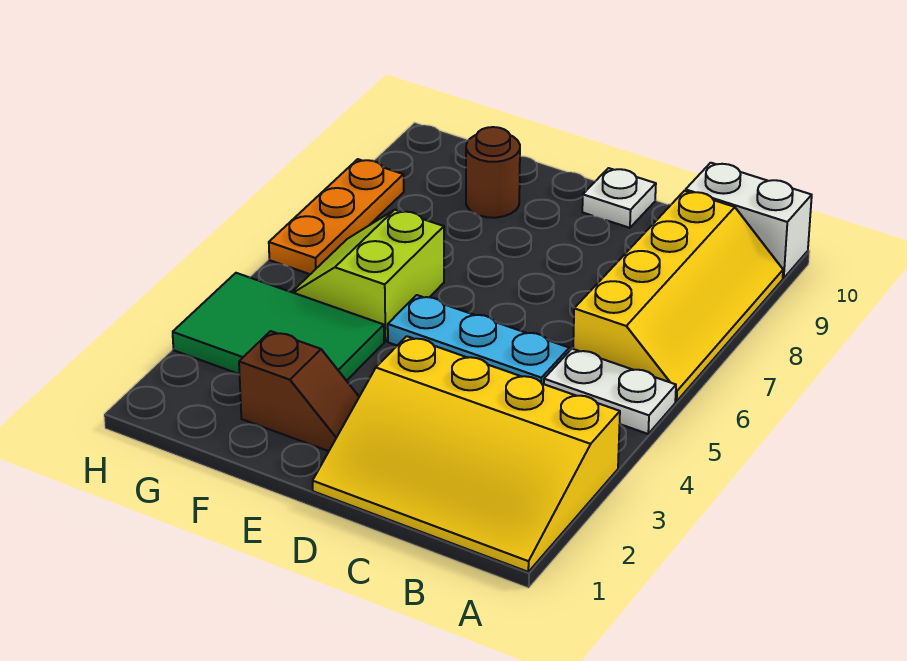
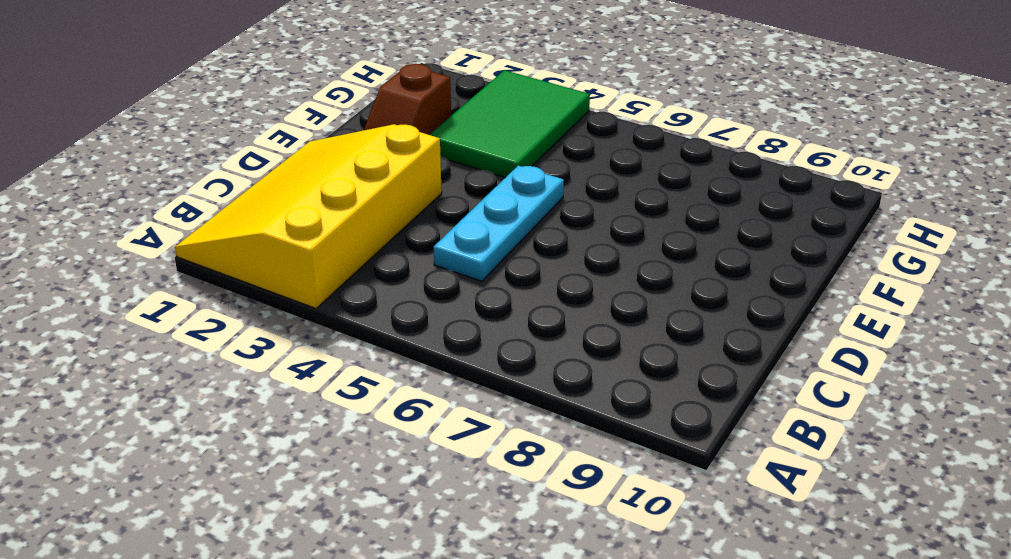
none -> white plate A5:B5 level 1
none -> yellow slope A6:B9 level 1 top B

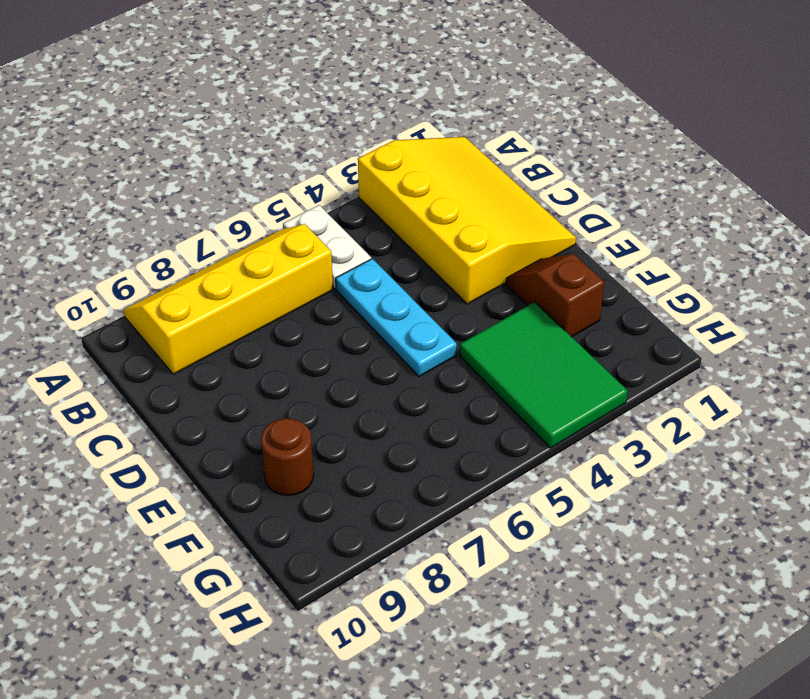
none -> white brick A10:B10 level 1
none -> white plate D10 level 1

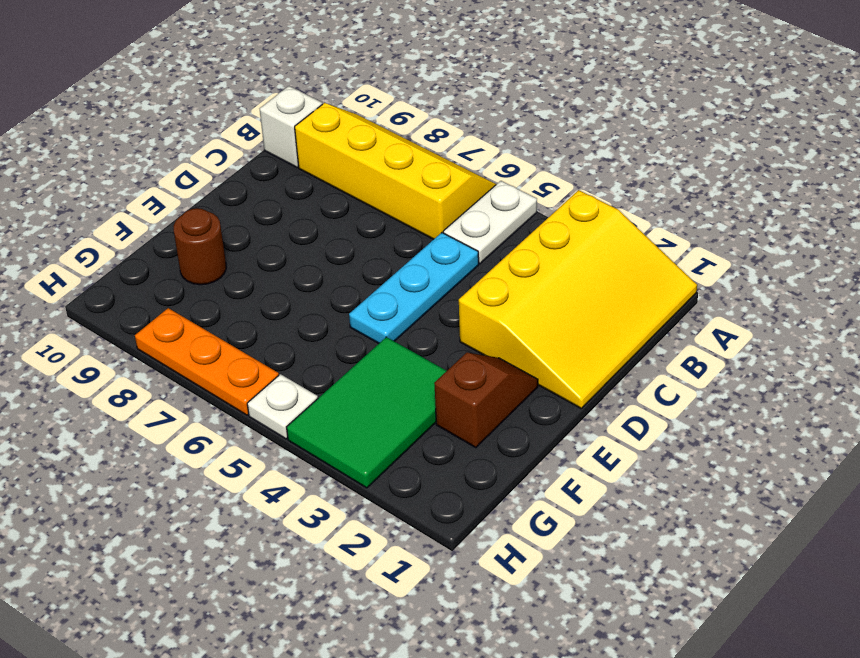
white brick B10 level 1 -> white brick A10:B10 level 1
white plate H5 level 1 -> white plate D10 level 1
none -> lime slope F5:G6 level 1 top F

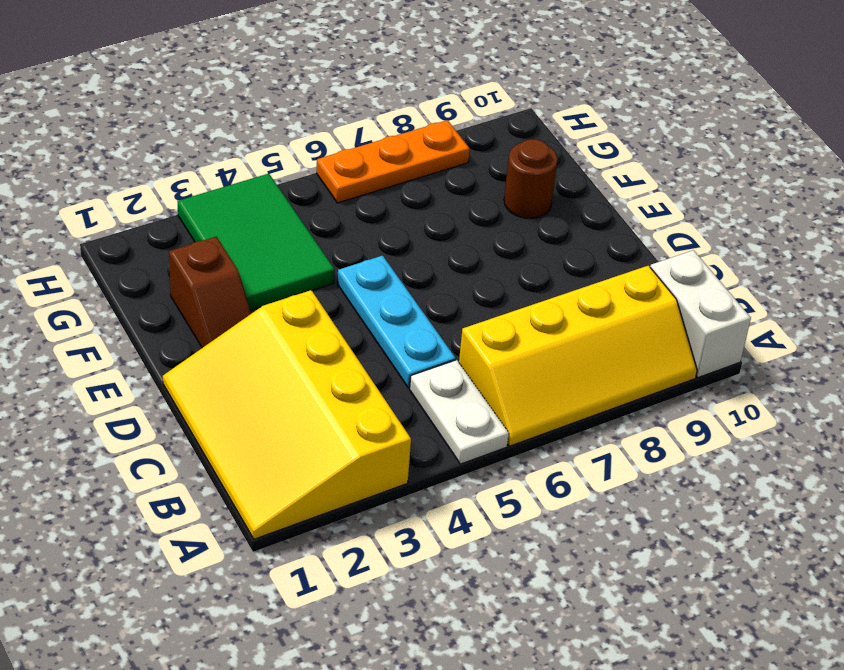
none -> white plate D10 level 1
none -> lime slope F5:G6 level 1 top F

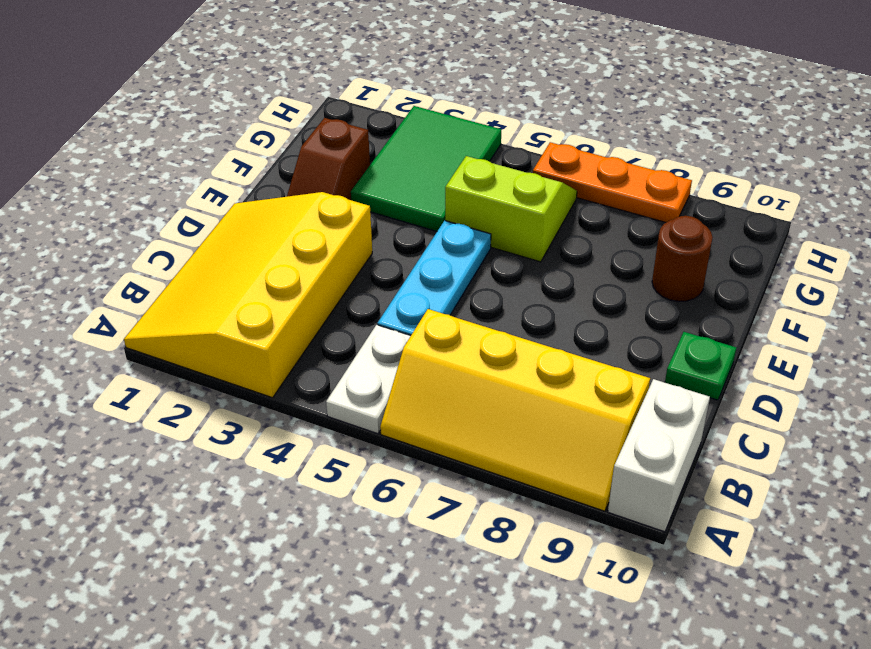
green plate D10 level 1 -> white plate D10 level 1

